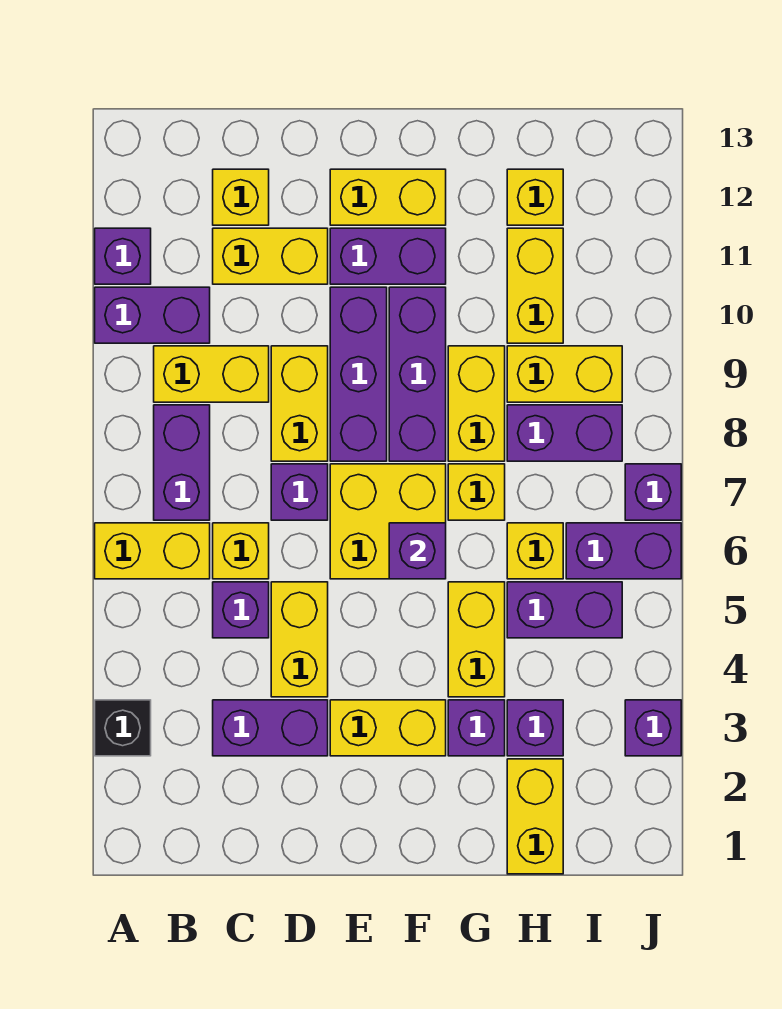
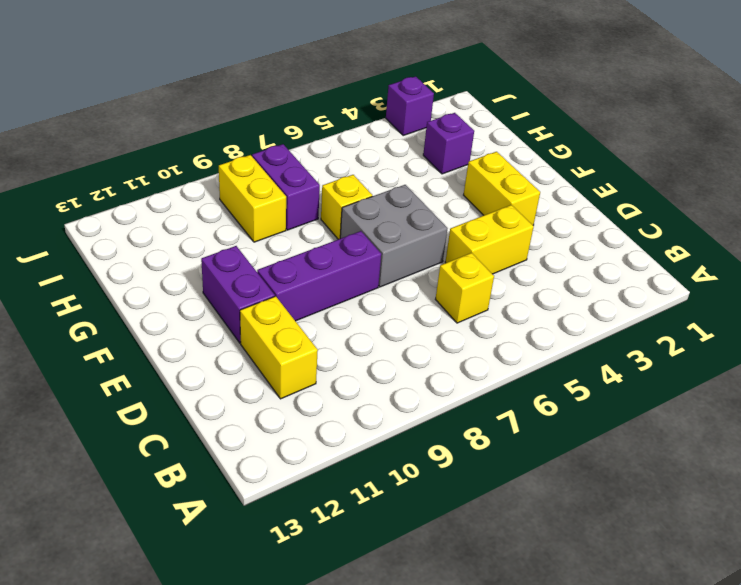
grey brick E6:F7 level 1 -> yellow brick E6:F7 level 1
none -> black brick A3 level 1
none -> yellow brick A6:B6 level 1
none -> purple brick A10:B10 level 1
none -> purple brick A11 level 1

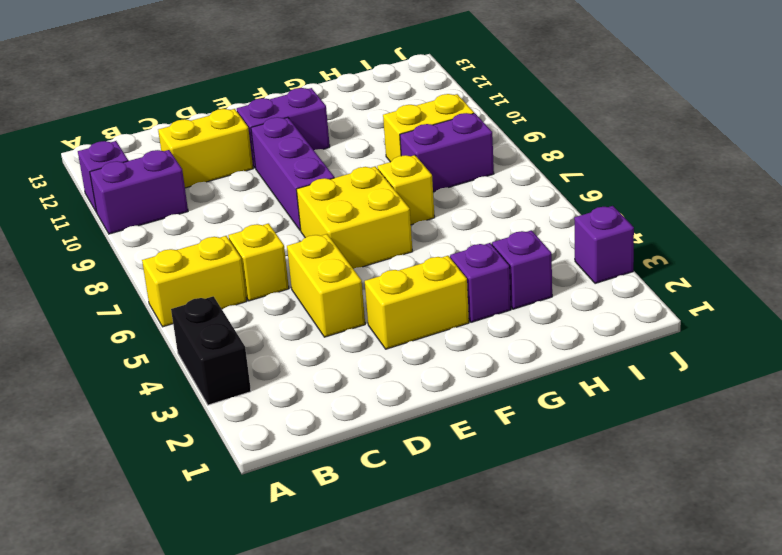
black brick A3:A4 level 1 -> black brick A3 level 1
none -> purple brick B7:B8 level 1
none -> yellow brick B9:C9 level 1
none -> purple brick C3:D3 level 1
none -> purple brick C5 level 1

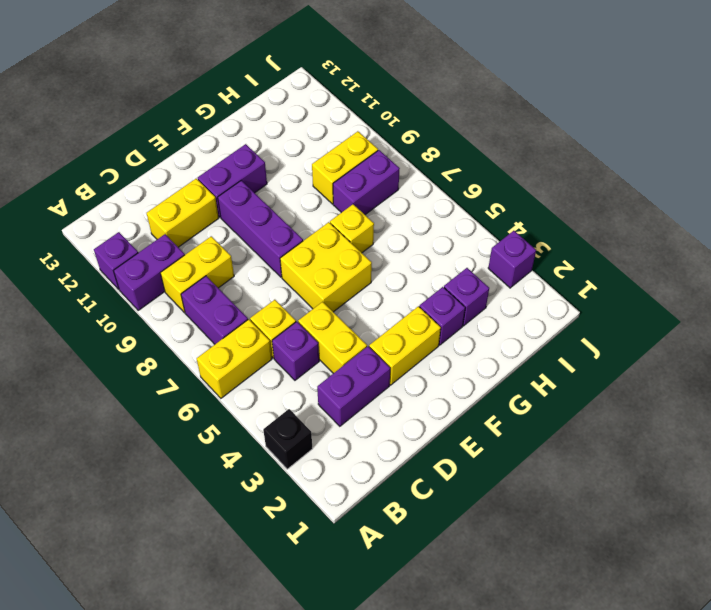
none -> yellow brick C12 level 1
none -> purple brick D7 level 1
none -> yellow brick D8:D9 level 1
none -> yellow brick E12:F12 level 1

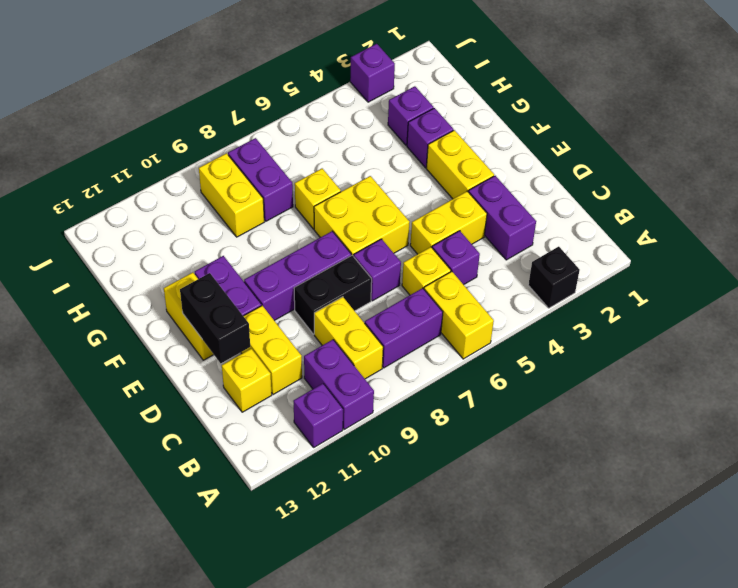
black brick D8:D9 level 1 -> yellow brick D8:D9 level 1
black brick D12:E12 level 2 -> none
none -> purple brick F8:F10 level 1
none -> yellow brick G4:G5 level 1
none -> yellow brick G8:G9 level 1
none -> yellow brick H1:H2 level 1

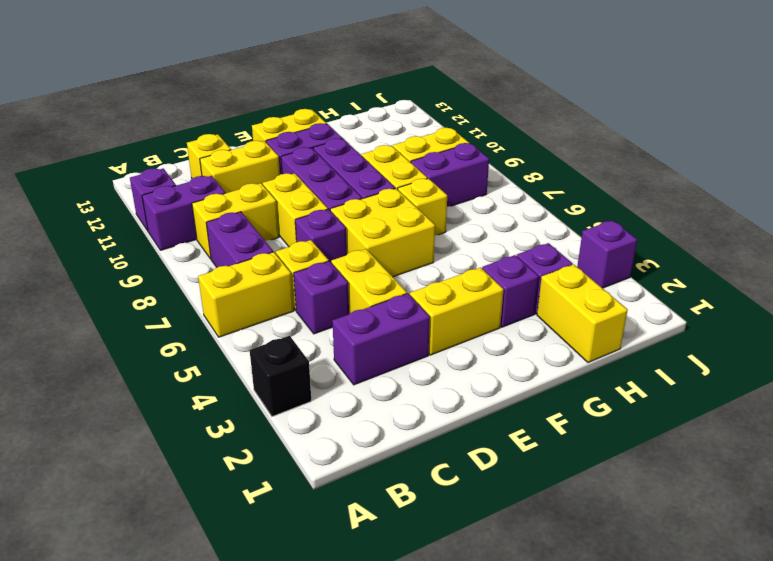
none -> yellow brick G4:G5 level 1
none -> purple brick H5:I5 level 1
none -> yellow brick H6 level 1
none -> yellow brick H10:H11 level 1

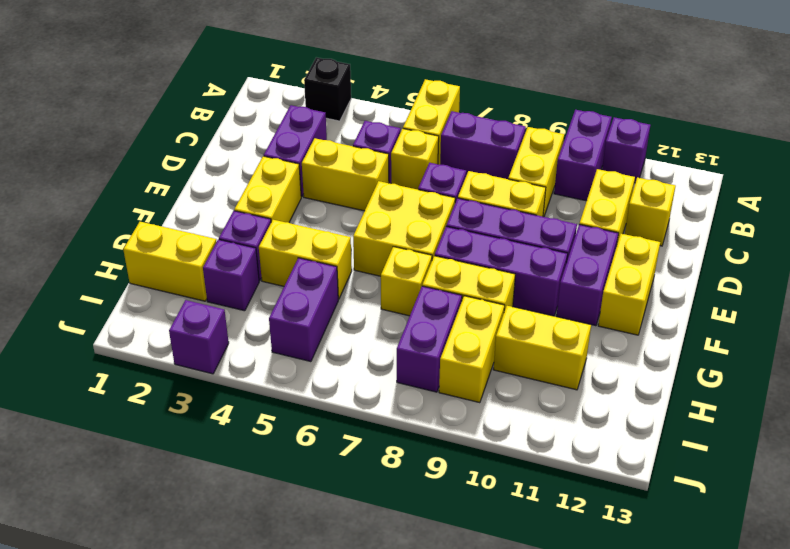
none -> yellow brick H6 level 1
none -> yellow brick H12 level 1
none -> purple brick I6:J6 level 1
none -> purple brick J7 level 1

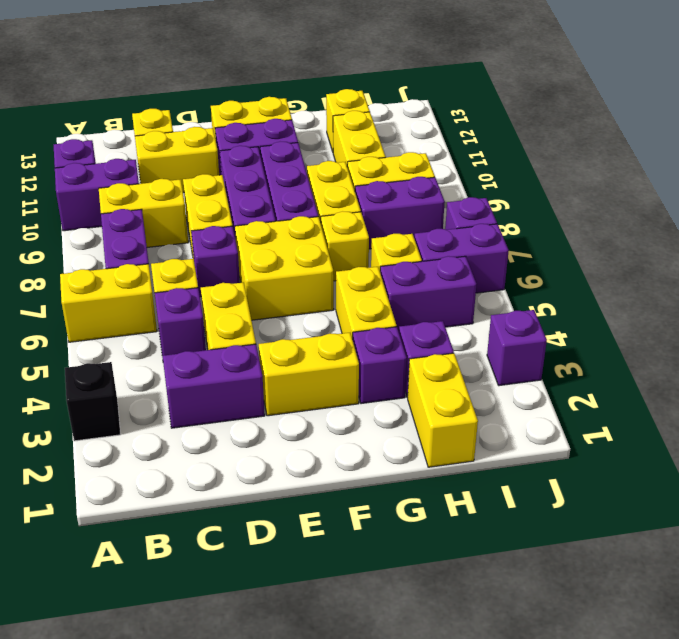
none -> purple brick F6 level 2

